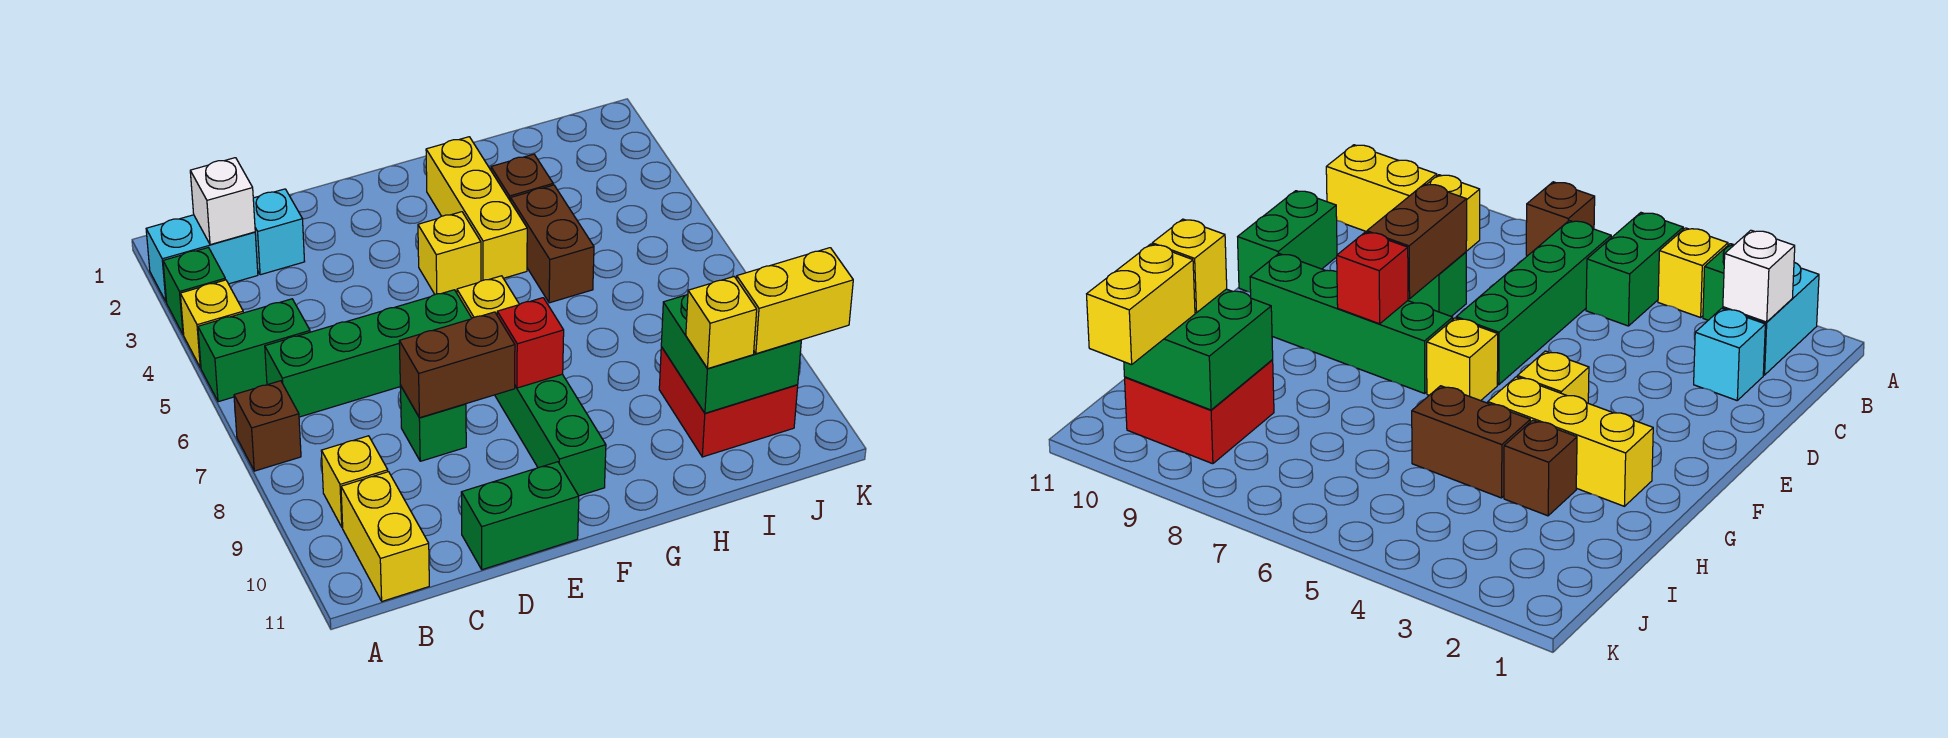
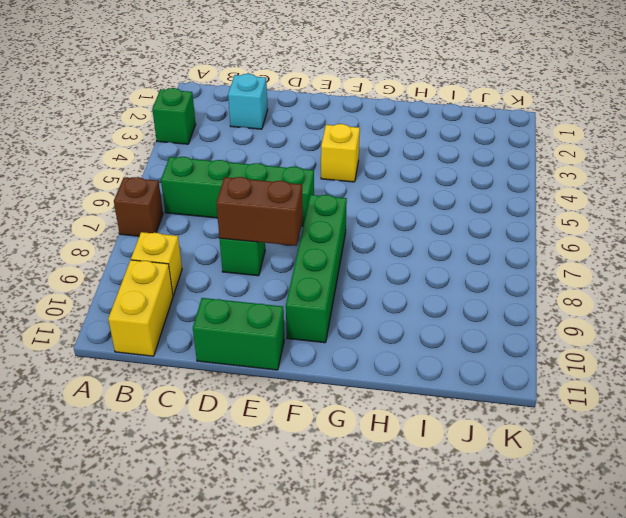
none -> cyan brick A2:B2 level 1
none -> yellow brick A4 level 1
none -> green brick A5:B5 level 1

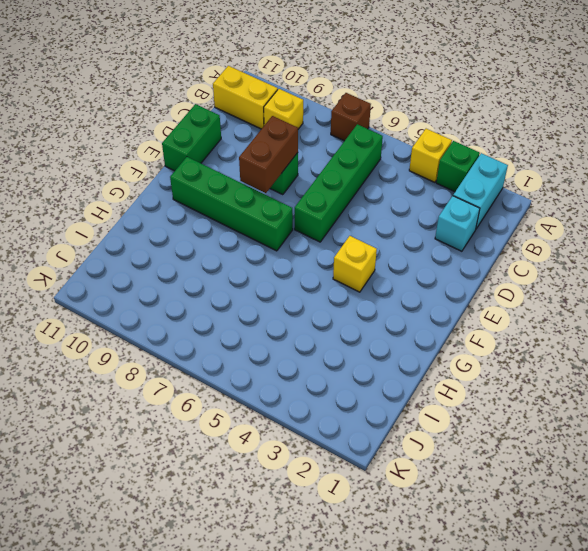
none -> green brick A5:B5 level 1
none -> yellow brick F6 level 1
none -> yellow brick G2:G4 level 1

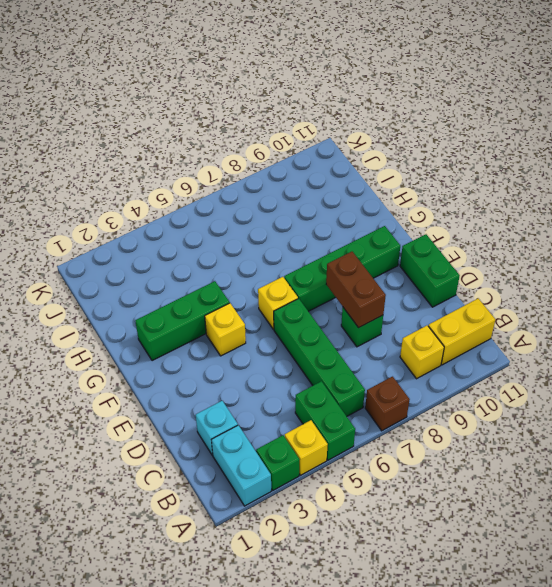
green brick G2:G4 level 1 -> yellow brick G2:G4 level 1
none -> brown brick H3 level 1
none -> brown brick H4:H5 level 1
none -> red brick I9:J10 level 1

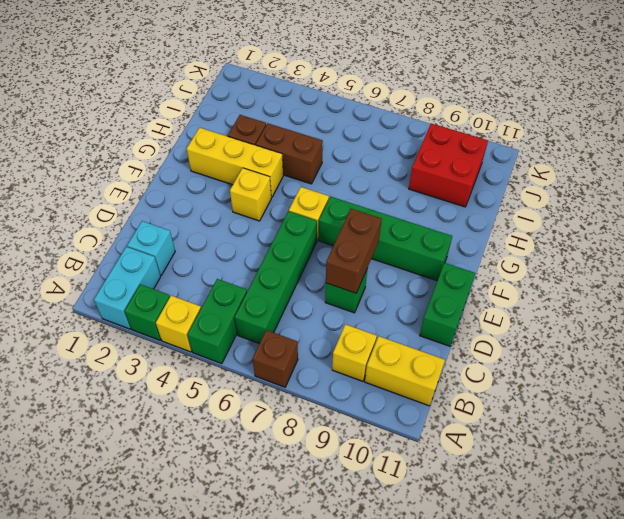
none -> white brick B2 level 2
none -> red brick F8 level 2
none -> green brick I9:J10 level 2

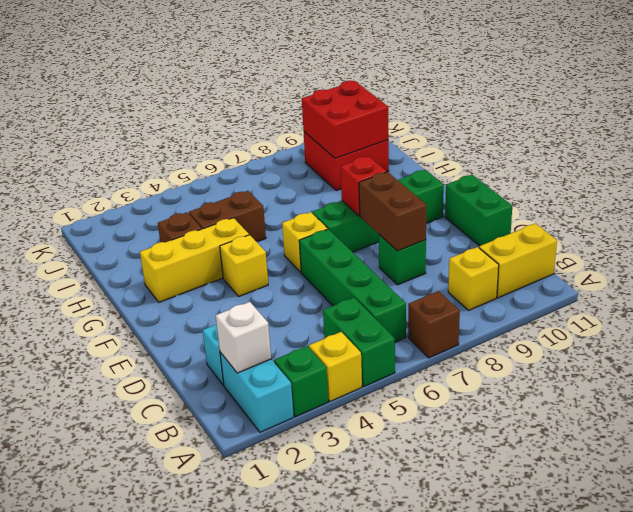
red brick I9:J10 level 2 -> green brick I9:J10 level 2
none -> yellow brick I10 level 3
none -> yellow brick J10:K10 level 3

